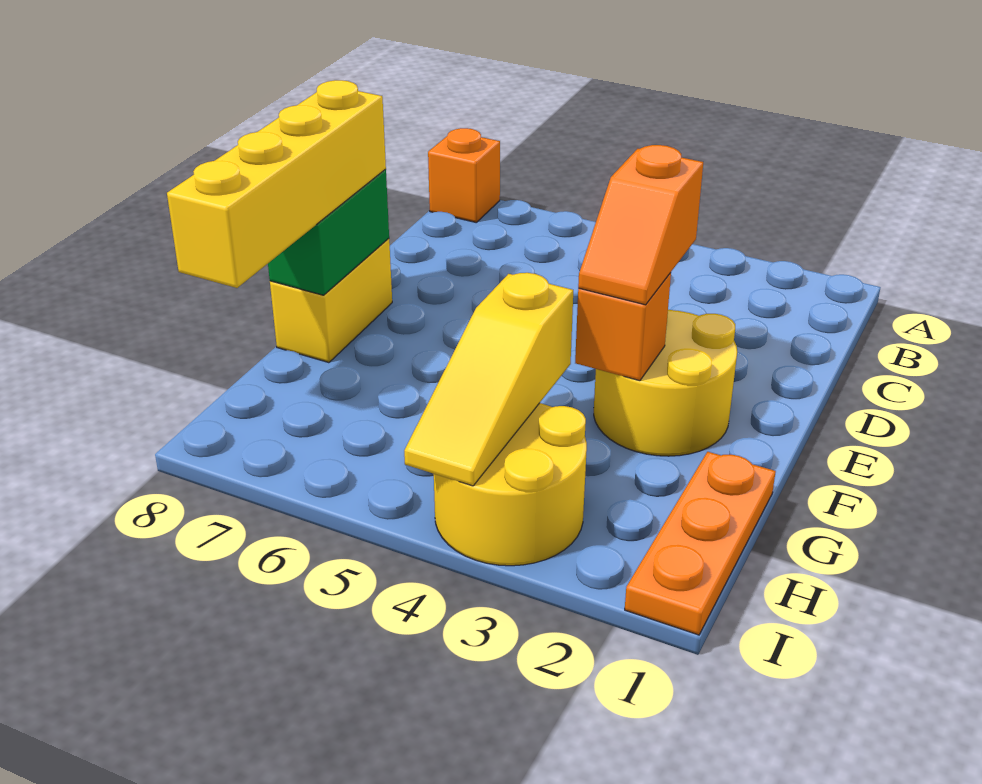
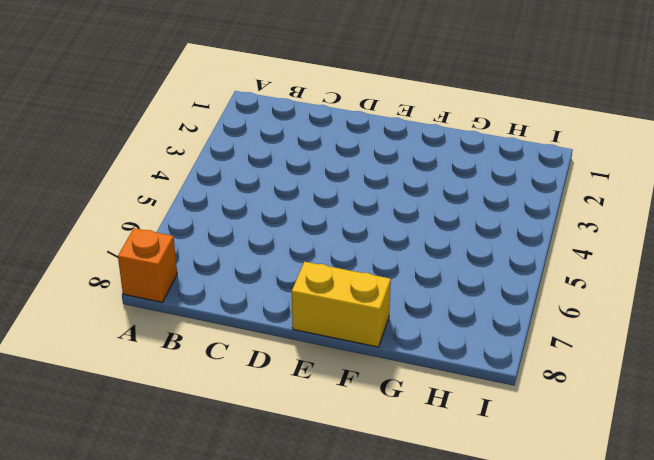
none -> yellow round brick E2:F3 level 1
none -> orange plate G1:I1 level 1

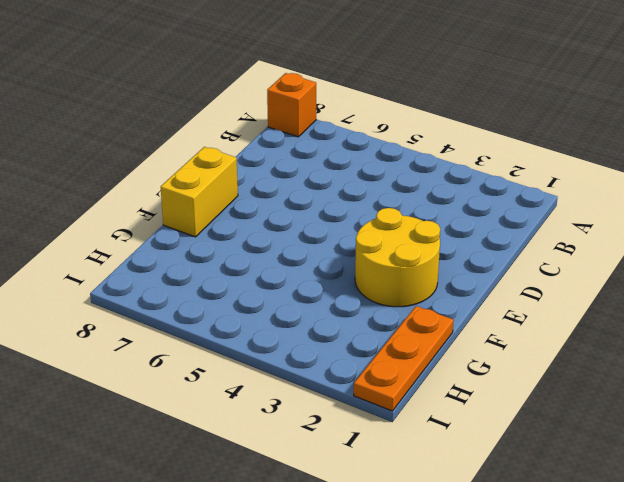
none -> yellow round brick H3:I4 level 1
none -> green brick E8:F8 level 2

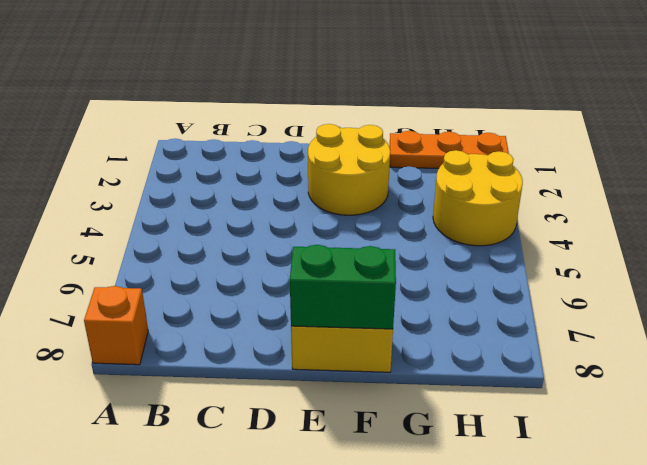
none -> orange brick F3 level 2
none -> yellow slope G4:I4 level 2 top G

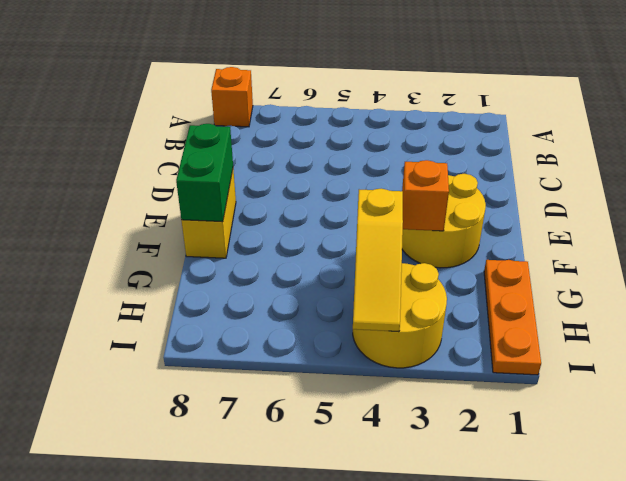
none -> orange slope E3:F3 level 3 top E
none -> yellow brick E8:H8 level 3

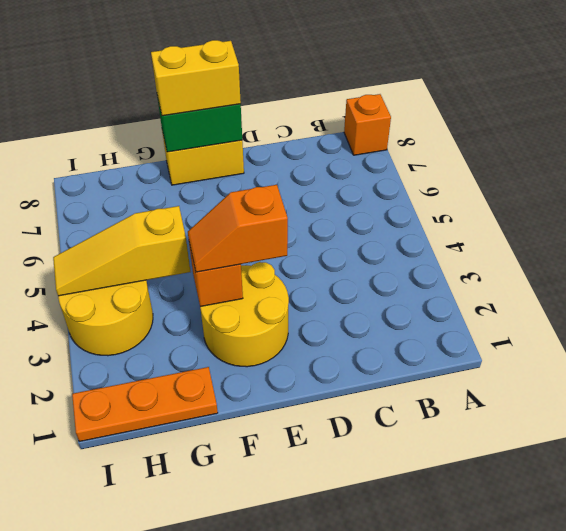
yellow brick E8:F8 level 3 -> yellow brick E8:H8 level 3

